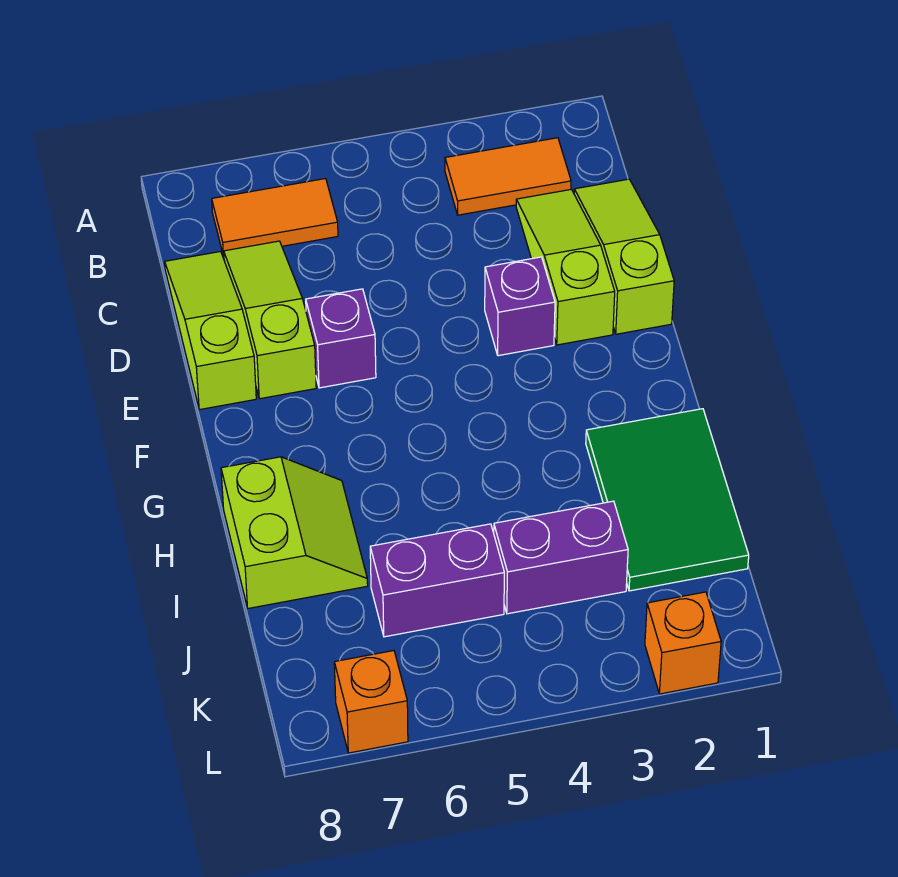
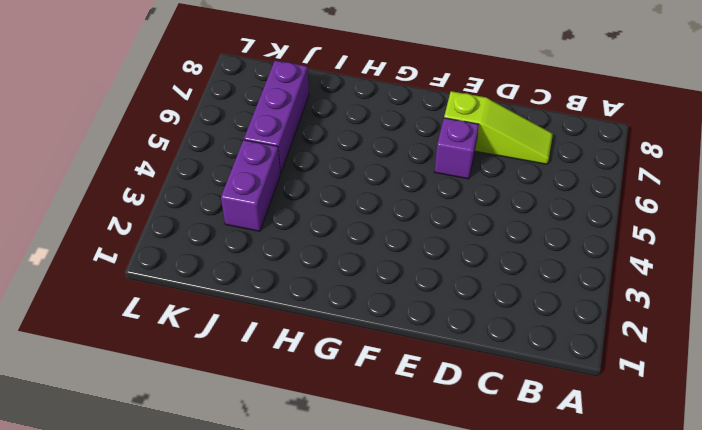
purple brick J5:J7 level 1 -> purple brick J5:J6 level 1
none -> orange tile B2:B3 level 1
none -> orange tile B6:B7 level 1
none -> lime slope C1:E1 level 1 top E

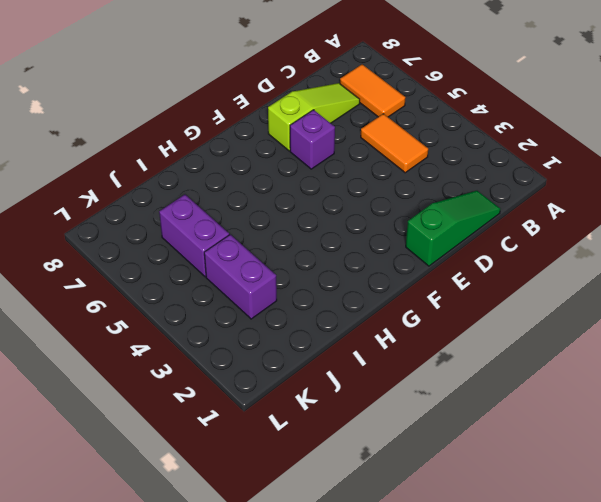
green slope C1:E1 level 1 top E -> lime slope C1:E1 level 1 top E
orange tile C4:C5 level 1 -> orange tile B2:B3 level 1
none -> lime slope C2:E2 level 1 top E
none -> lime slope C8:E8 level 1 top E
none -> purple brick E3 level 1

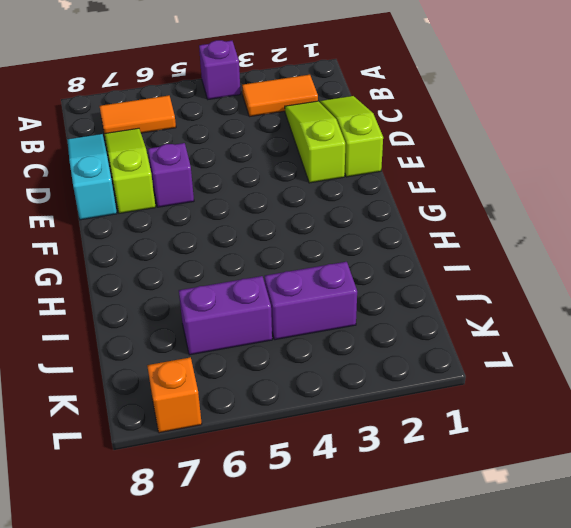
purple brick A4 level 1 -> purple brick E3 level 1
cyan slope C8:E8 level 1 top E -> lime slope C8:E8 level 1 top E
none -> green tile H1:J2 level 1
none -> lime slope H7:I8 level 1 top 8
none -> orange brick L2 level 1

